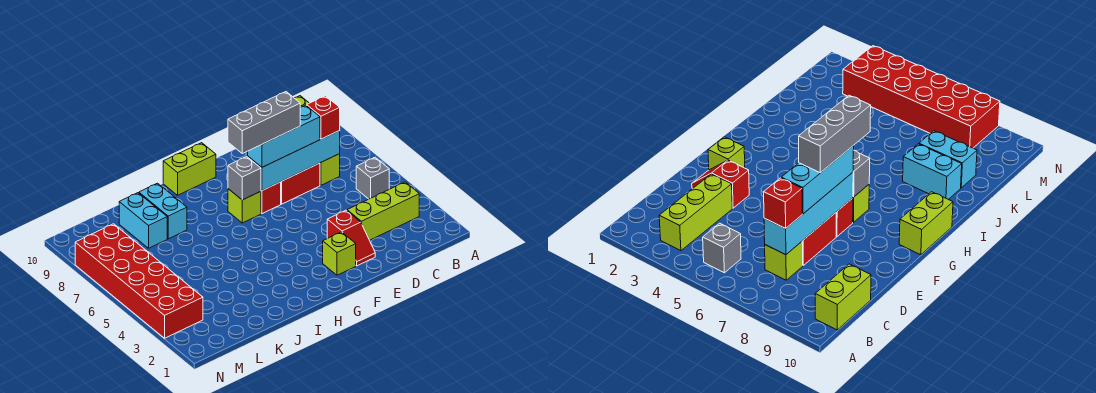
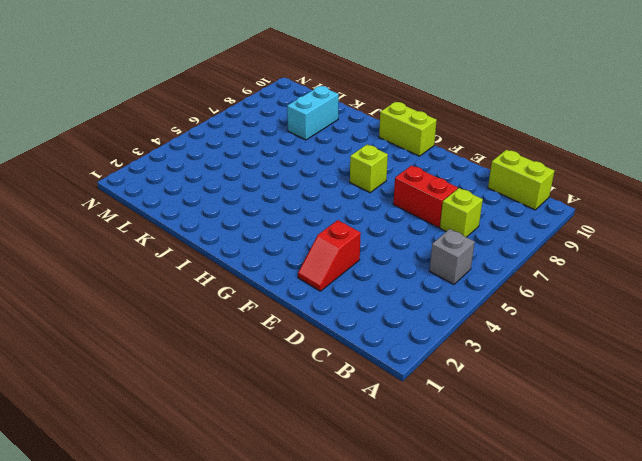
none -> lime brick B3:D3 level 1
none -> lime brick F2 level 1
none -> red brick F7 level 1

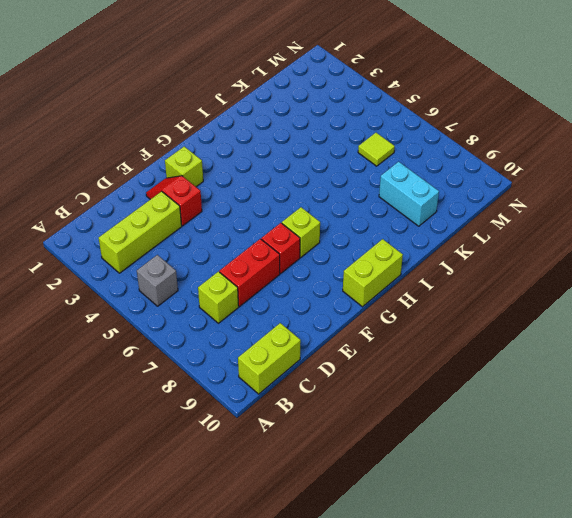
lime tile L6 level 1 -> none
none -> cyan brick J8:J9 level 1
none -> red brick M3:N8 level 1
none -> cyan brick C7:F7 level 2

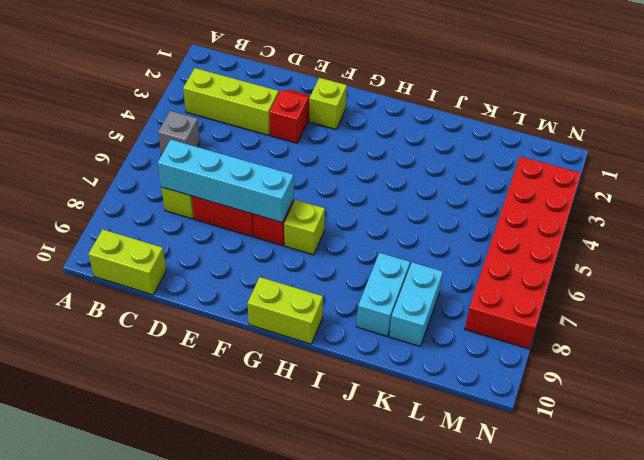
none -> grey brick G7 level 2
none -> red brick C7 level 3
none -> cyan brick D7:F7 level 3

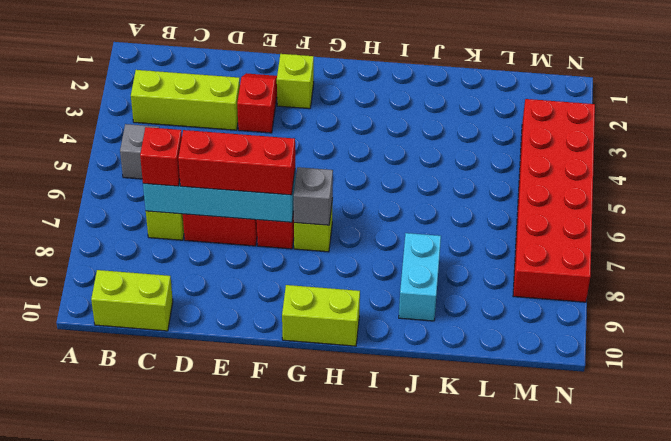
red brick D7:F7 level 3 -> cyan brick D7:F7 level 3
none -> cyan brick K8:K9 level 1
none -> grey brick E7:G7 level 4

